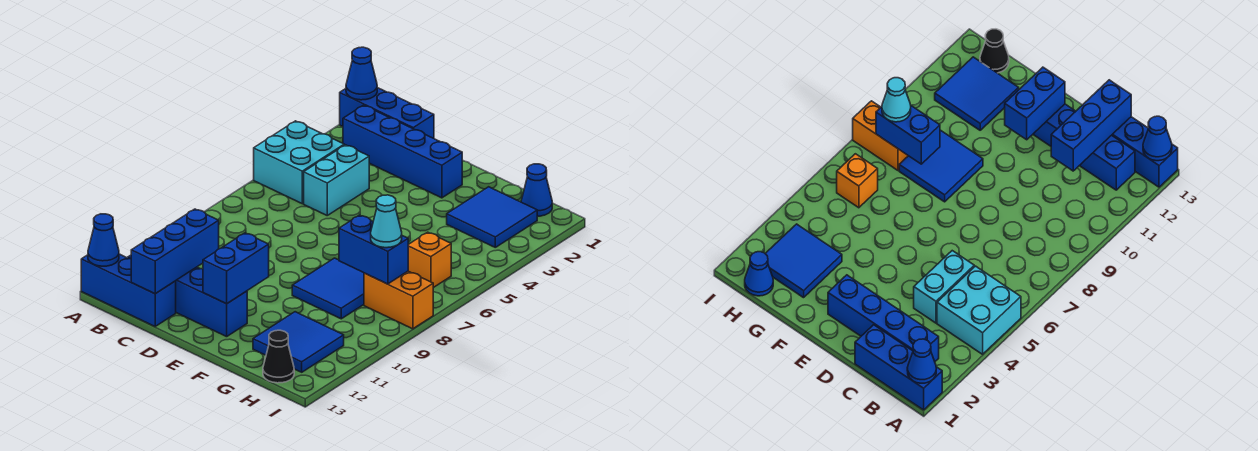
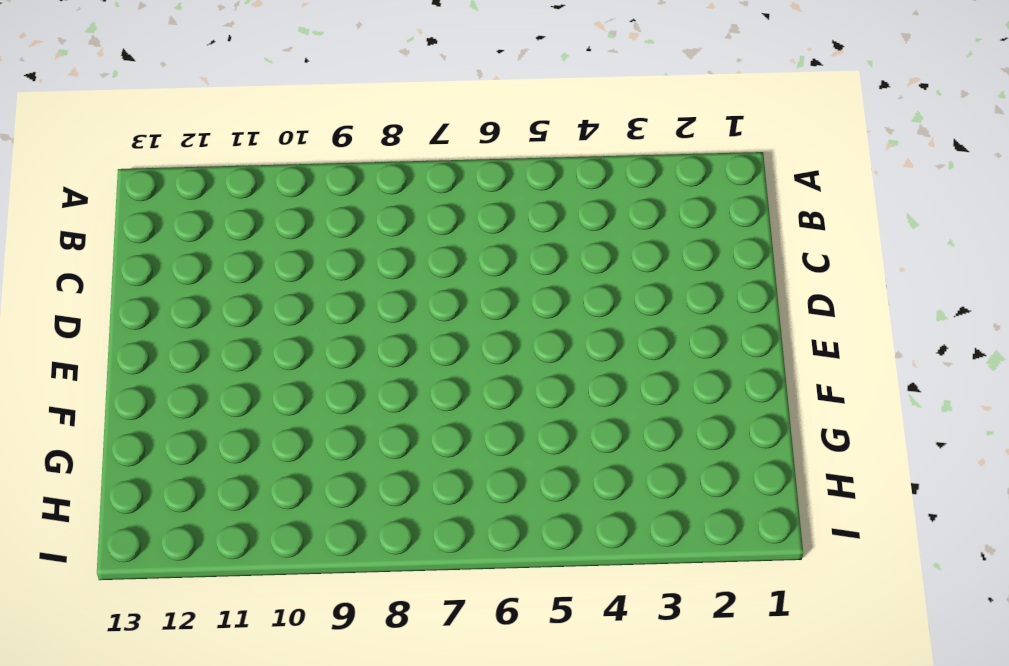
none -> blue brick A1:C1 level 1
none -> cyan brick A4:B5 level 1
none -> blue brick A13:C13 level 1

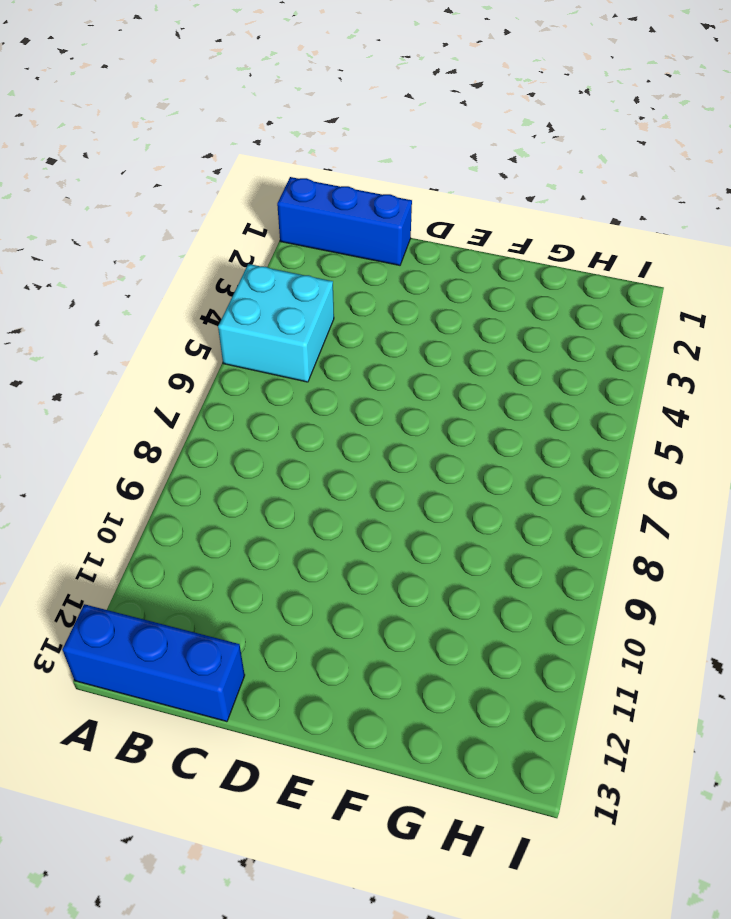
none -> blue brick B2:E2 level 1
none -> blue brick B12:E12 level 1
none -> cyan brick C4:C5 level 1

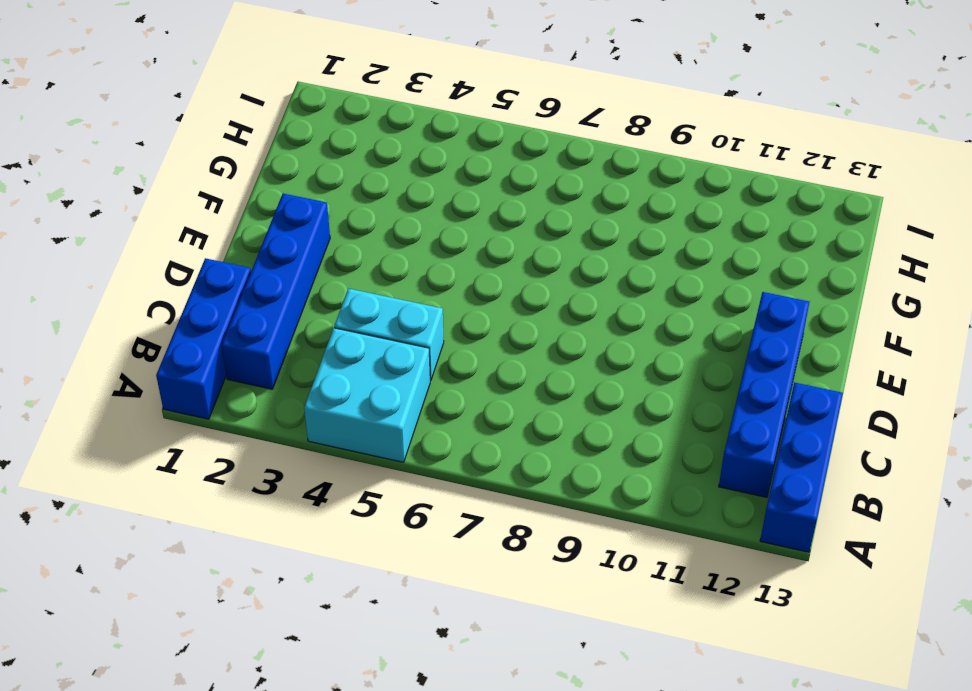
none -> blue tile F8:G9 level 1
none -> blue tile G2:H3 level 1
none -> blue tile G11:H12 level 1

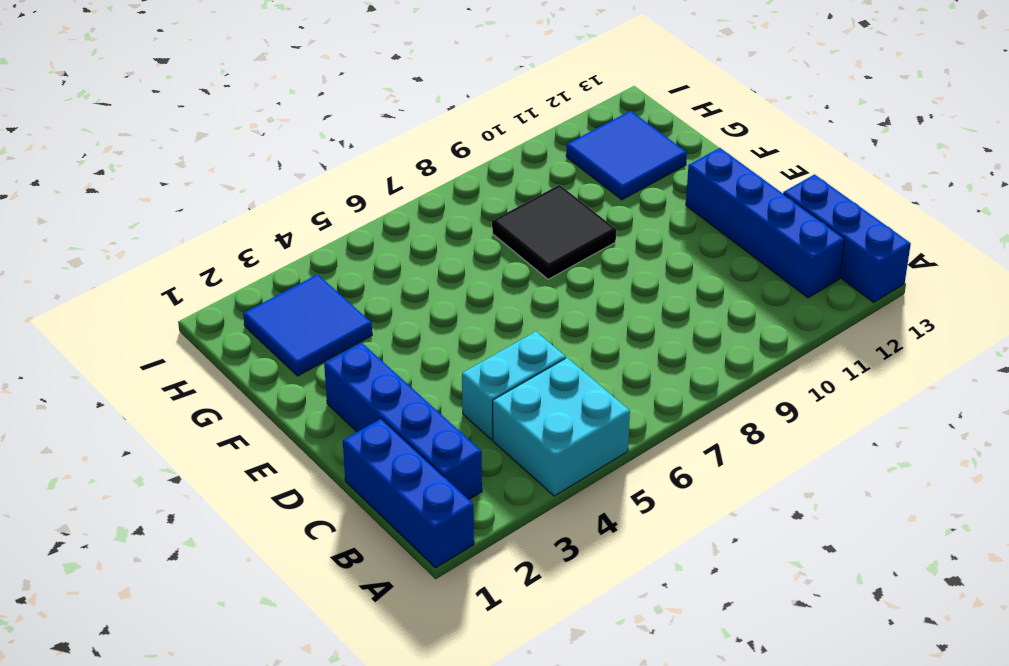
black tile F8:G9 level 1 -> blue tile F8:G9 level 1
none -> blue cone H1 level 1
none -> orange brick H6 level 1
none -> orange brick H8:I8 level 1

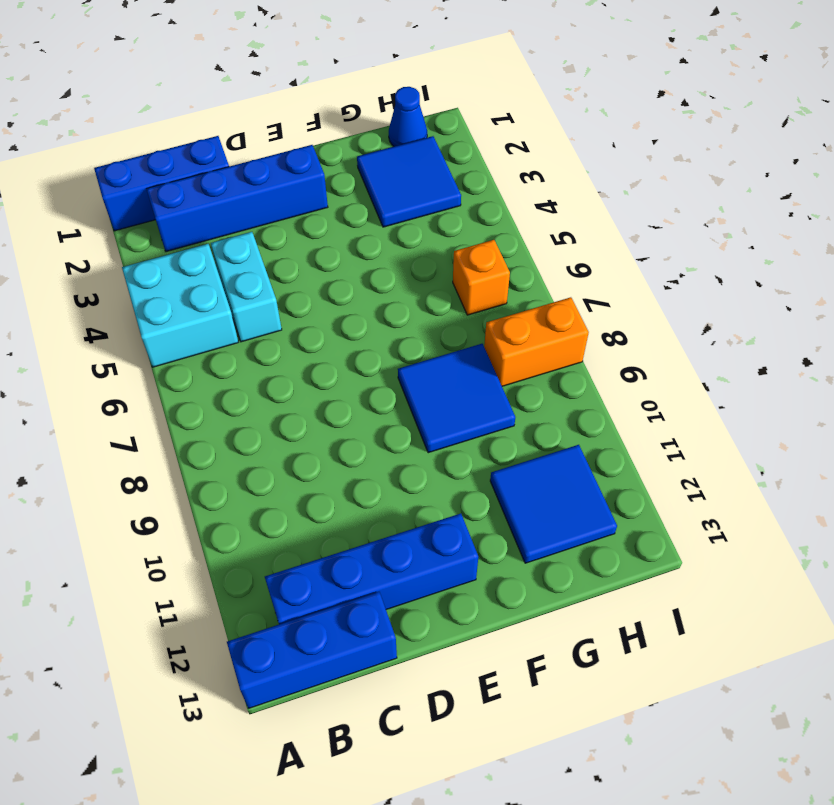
none -> black cone H13 level 1
none -> blue cone A1 level 2
none -> blue cone A13 level 2

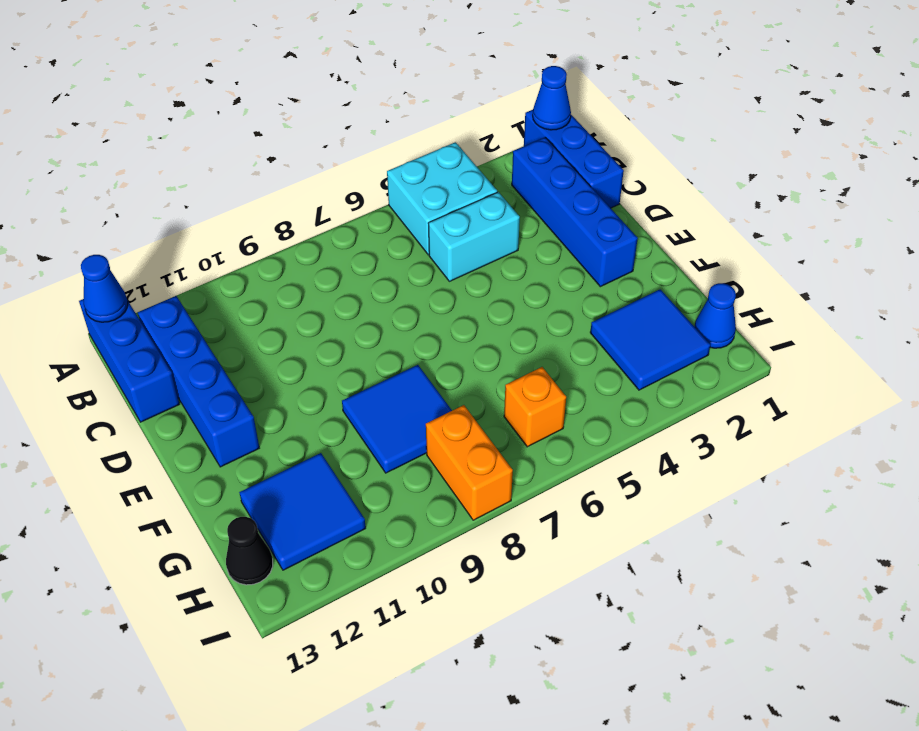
none -> blue brick C11:C13 level 2
none -> blue brick E11:E12 level 2
none -> blue brick G8:H8 level 2

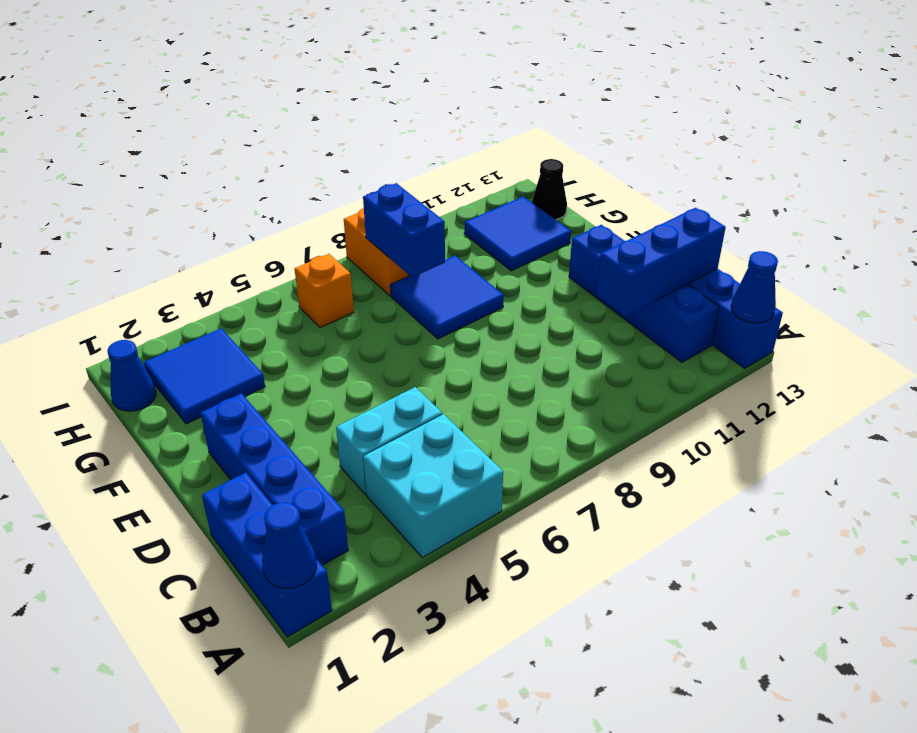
none -> blue brick E11:E12 level 2
none -> cyan cone H8 level 3

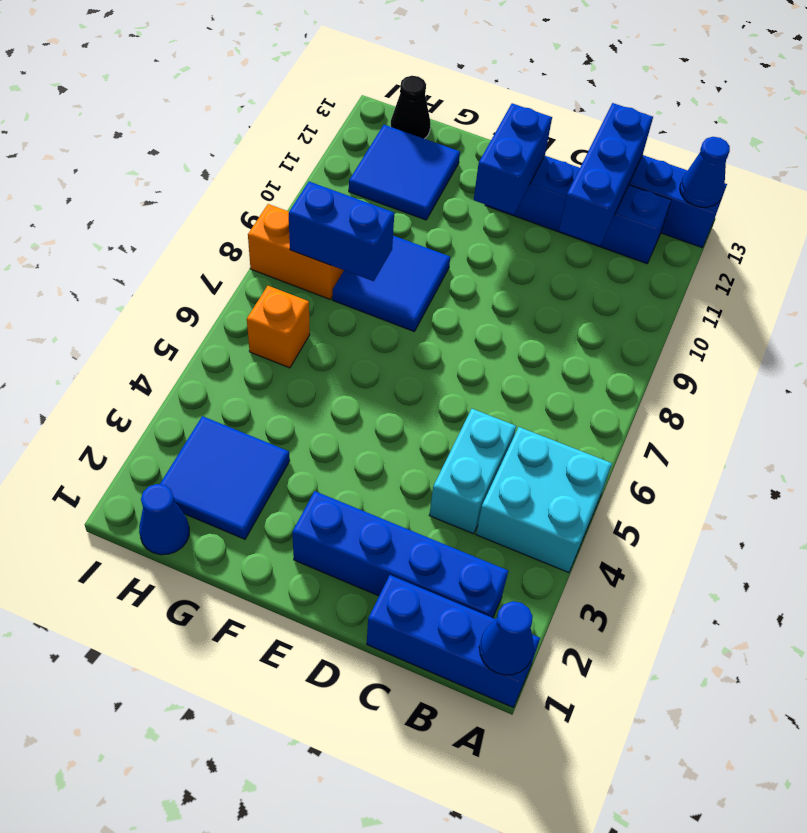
none -> cyan cone H8 level 3

